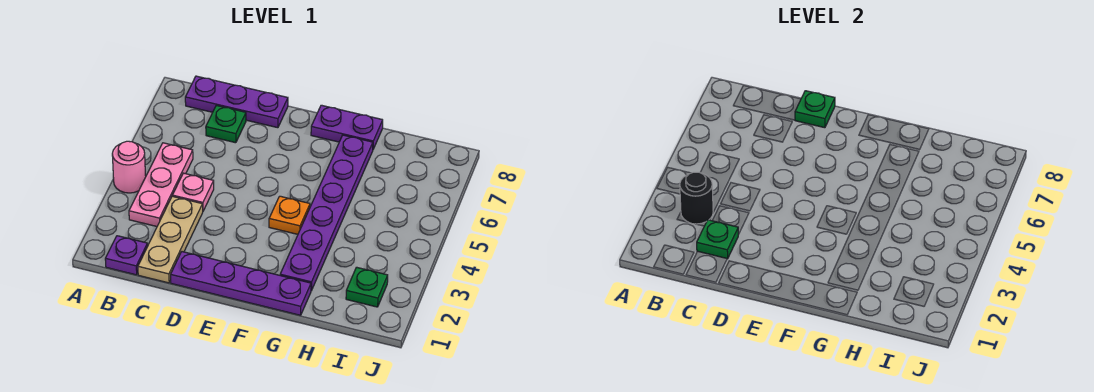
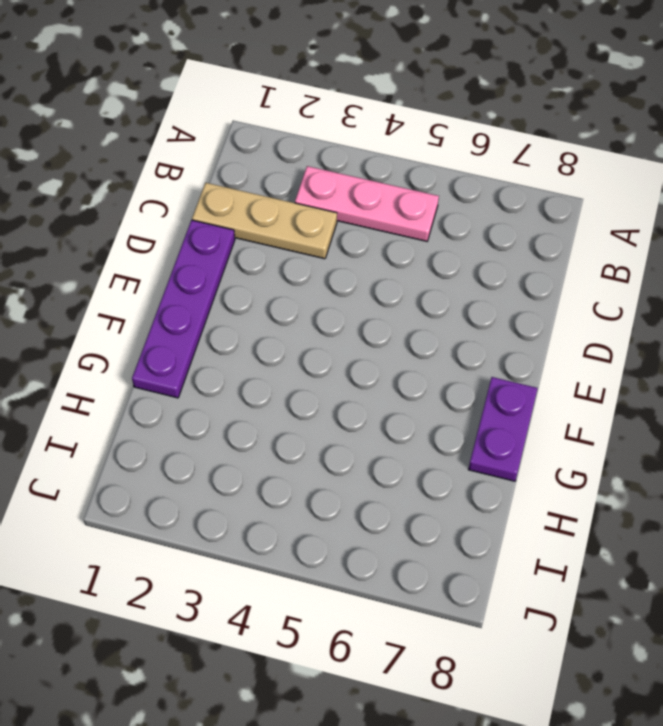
none -> pink round brick A4 level 1
none -> purple plate B1 level 1
none -> purple plate B8:D8 level 1

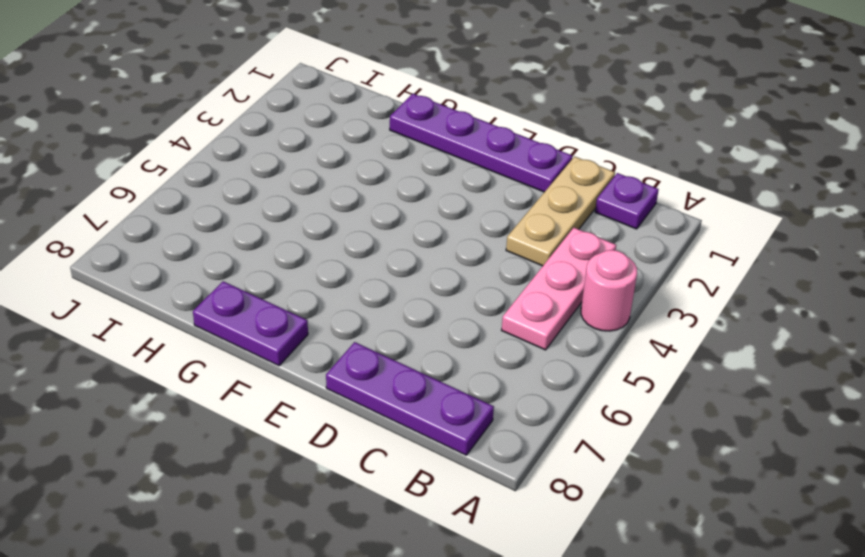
none -> pink plate C4 level 1
none -> green plate C7 level 1
none -> orange plate F4 level 1

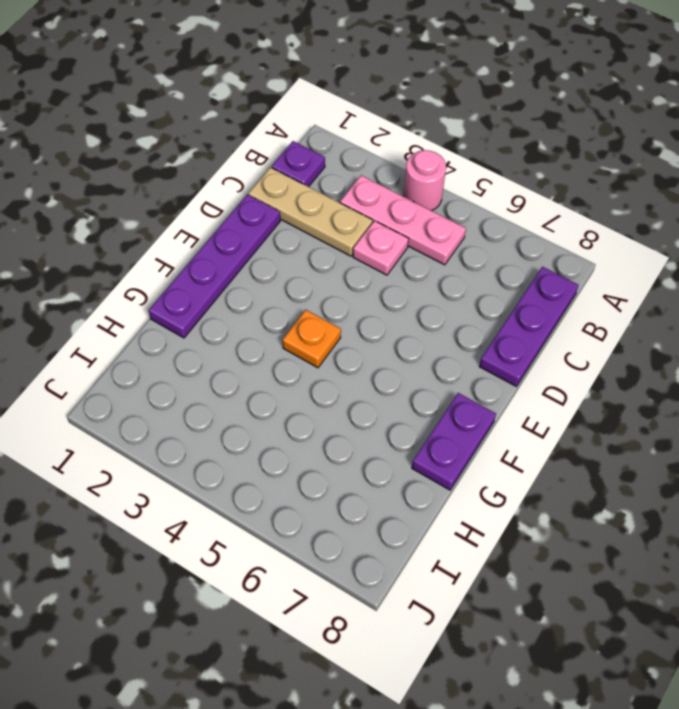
none -> green plate C7 level 1
none -> purple plate G2:G7 level 1
none -> green plate I2 level 1

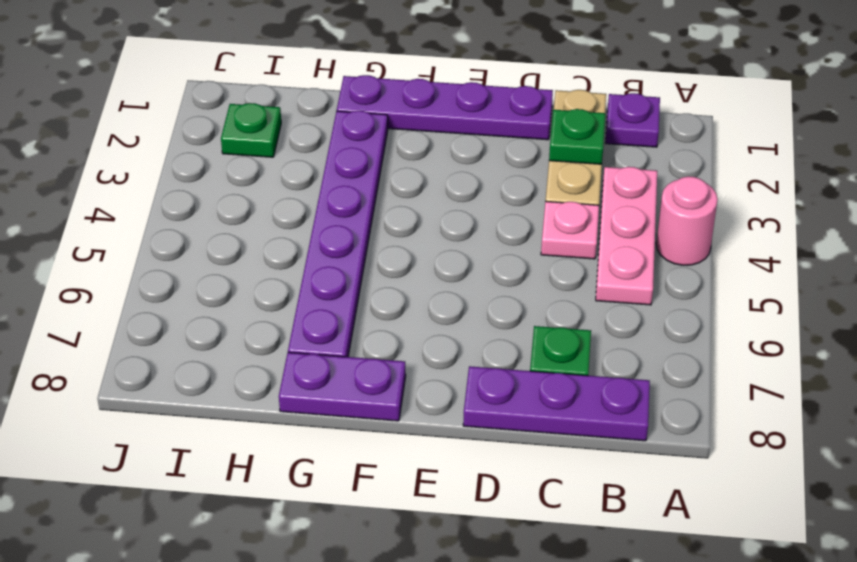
none -> orange plate F4 level 1
none -> black round brick B3 level 2
none -> green plate D8 level 2

